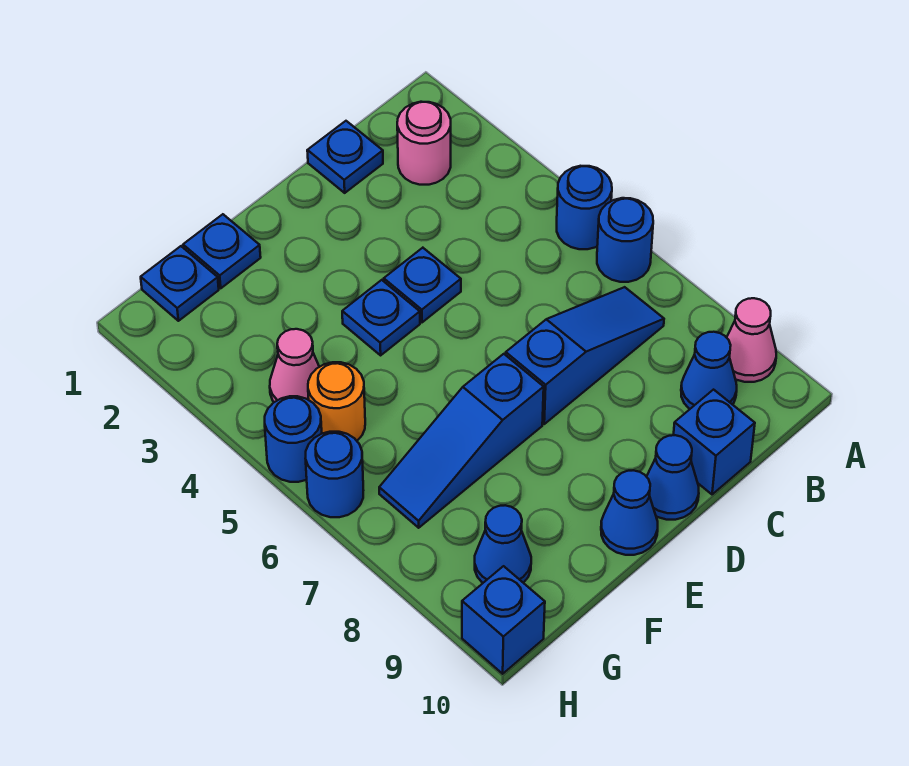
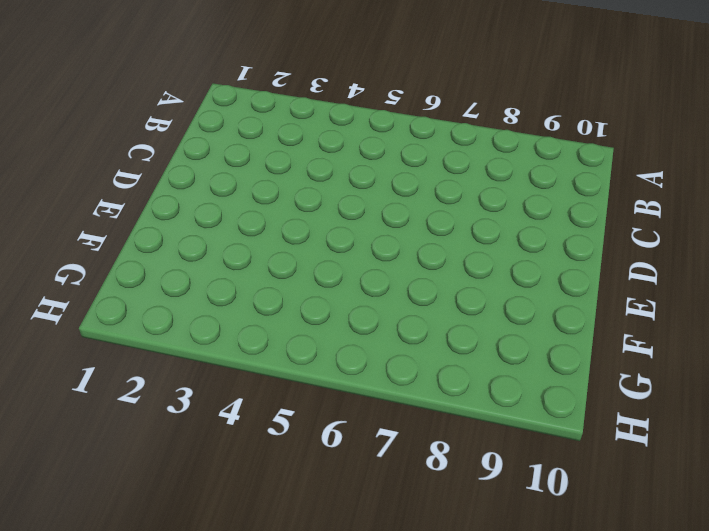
none -> blue round brick A5 level 1
none -> blue round brick A6 level 1
none -> pink cone A9 level 1

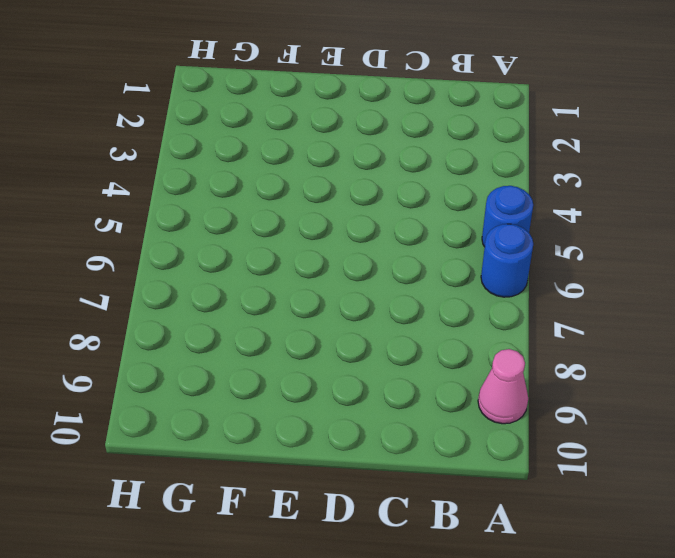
none -> pink round brick B2 level 1
none -> blue slope B7:D7 level 1 top D
none -> blue cone B9 level 1

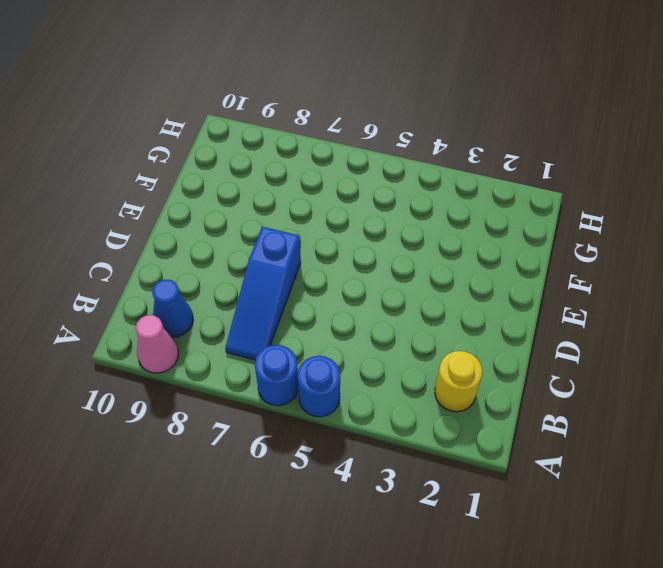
yellow round brick B2 level 1 -> pink round brick B2 level 1
none -> blue plate C1 level 1
none -> blue brick C10 level 1
none -> blue plate D4 level 1

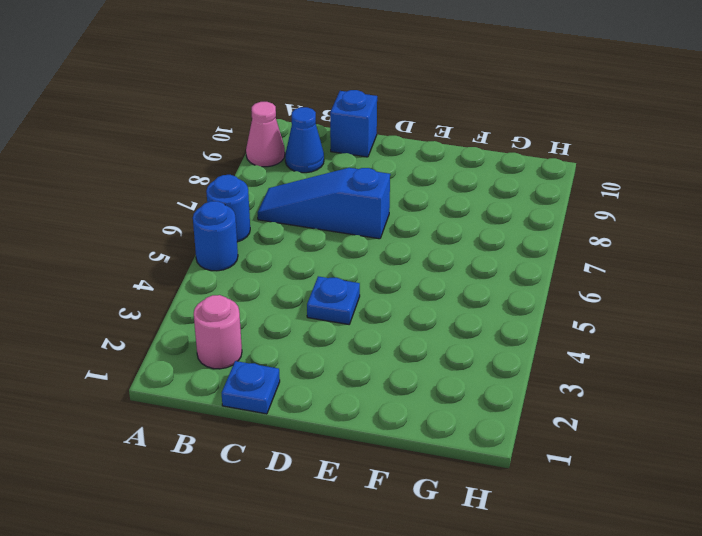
none -> blue cone D10 level 1
none -> blue plate E4 level 1
none -> blue slope E7:G7 level 1 top E

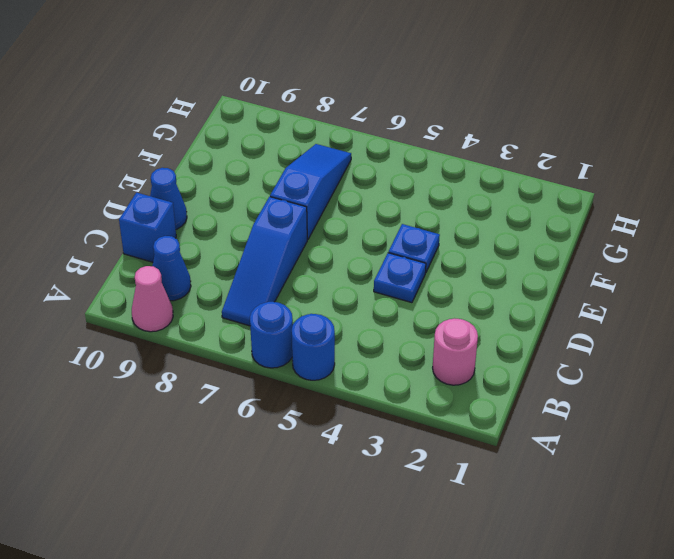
none -> blue plate C1 level 1
none -> blue cone E10 level 1
none -> blue plate F1 level 1

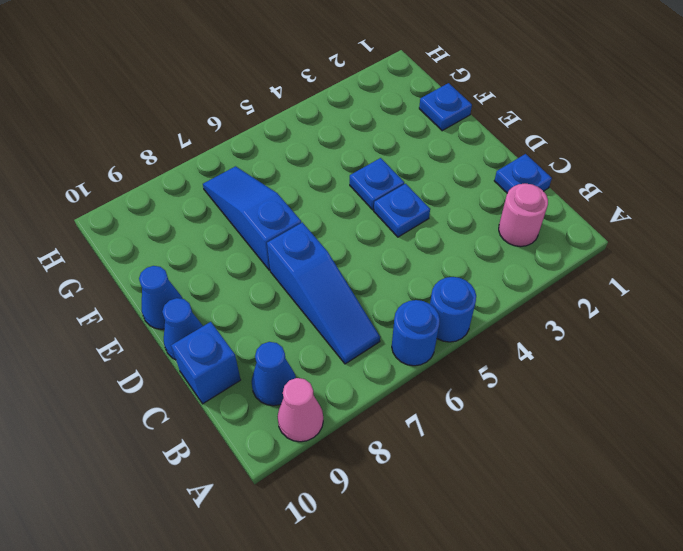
none -> blue plate G1 level 1
none -> pink cone G4 level 1
none -> orange round brick G5 level 1

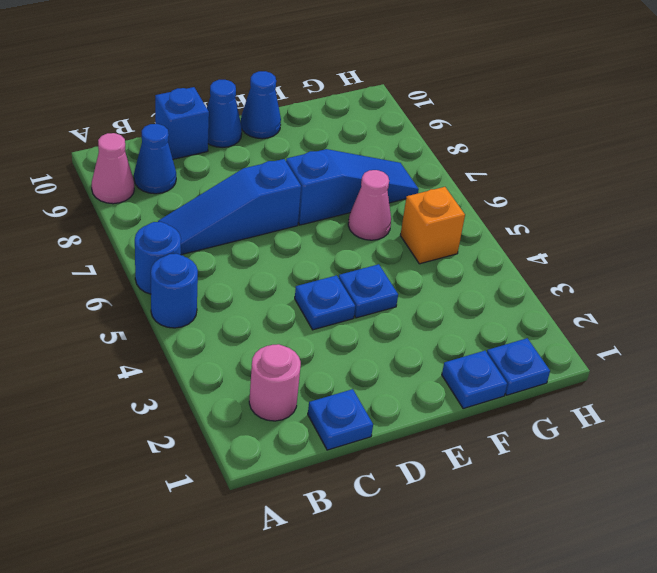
pink cone F6 level 1 -> pink cone G4 level 1
orange brick G5 level 1 -> orange round brick G5 level 1
none -> blue cone G9 level 1
none -> blue round brick H5 level 1
none -> blue round brick H6 level 1

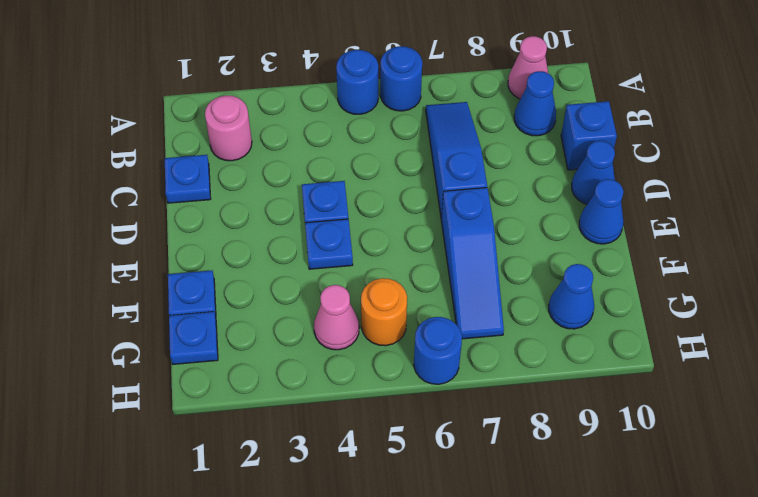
none -> blue round brick H5 level 1
none -> blue brick H10 level 1

